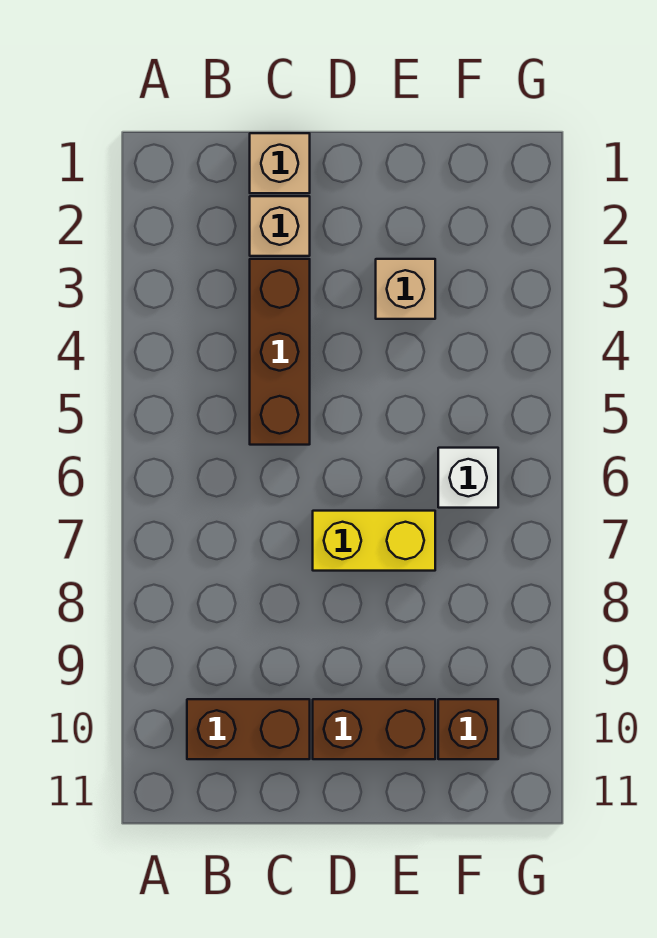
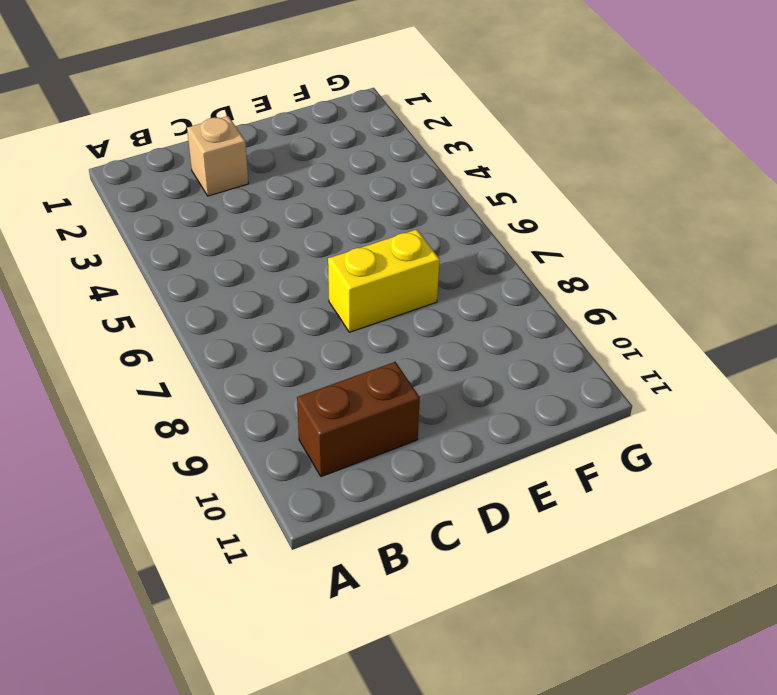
none -> tan brick C1 level 1
none -> brown brick C3:C5 level 1

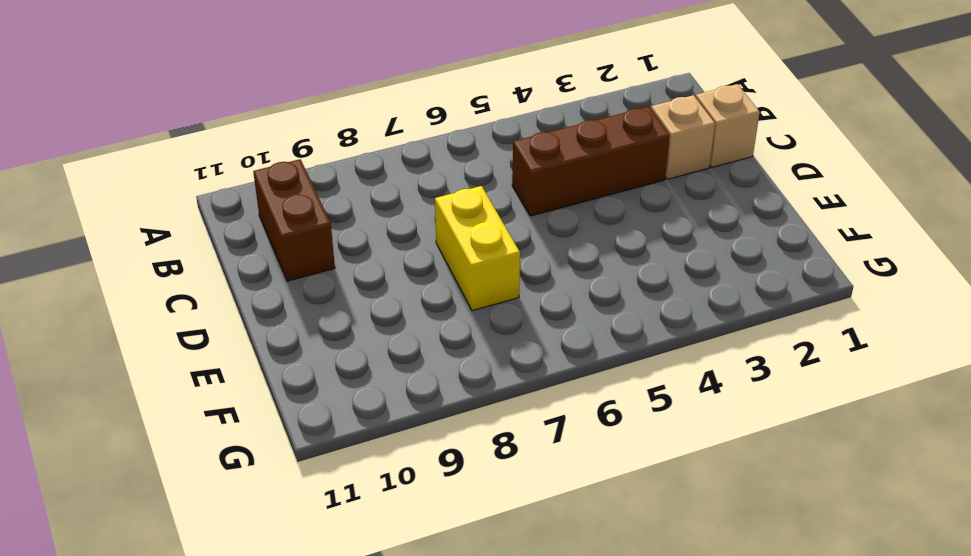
none -> brown brick D10:E10 level 1
none -> tan brick E3 level 1

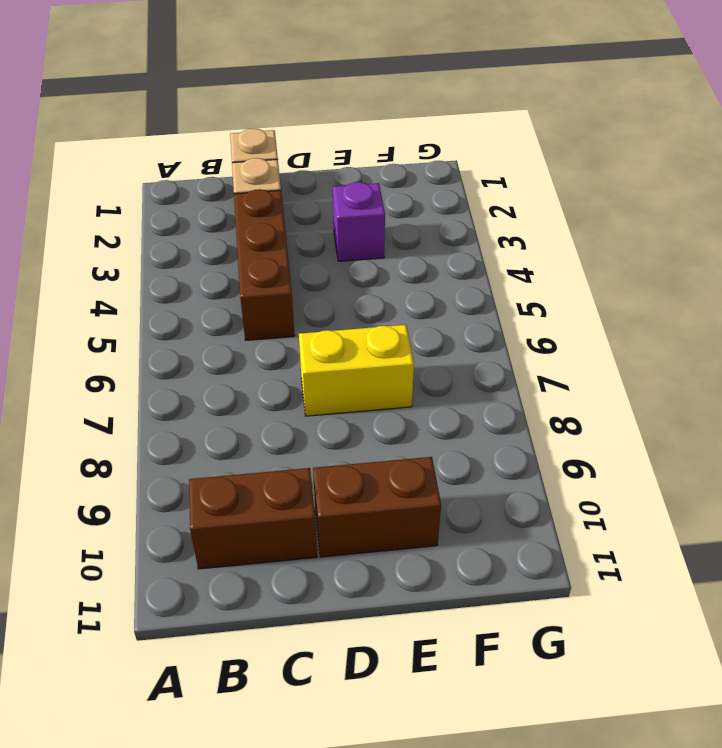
purple brick E3 level 1 -> tan brick E3 level 1
none -> white brick F6 level 1
none -> brown brick F10 level 1

